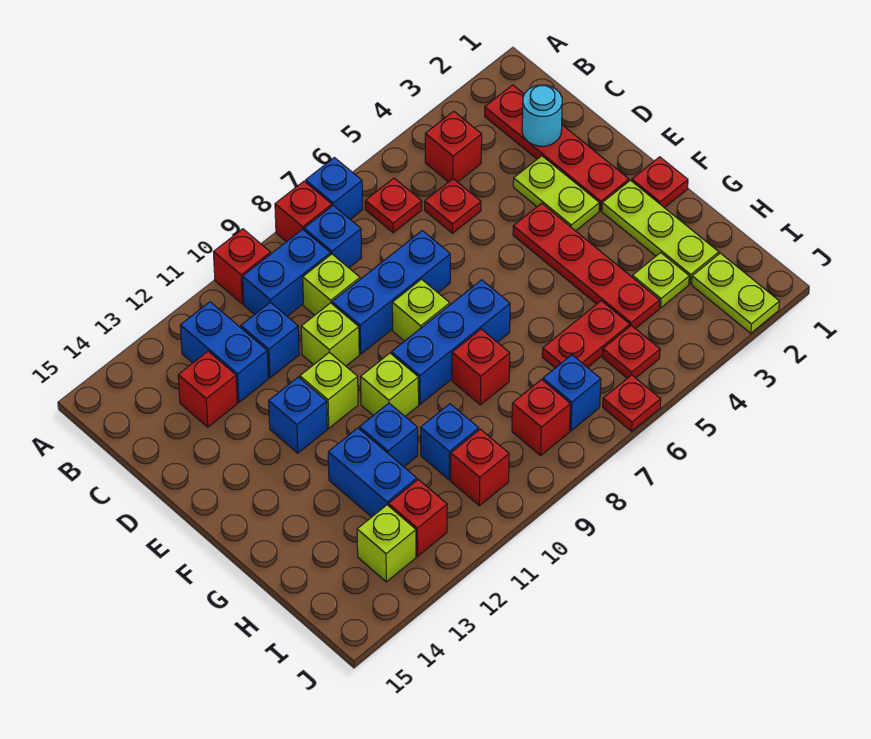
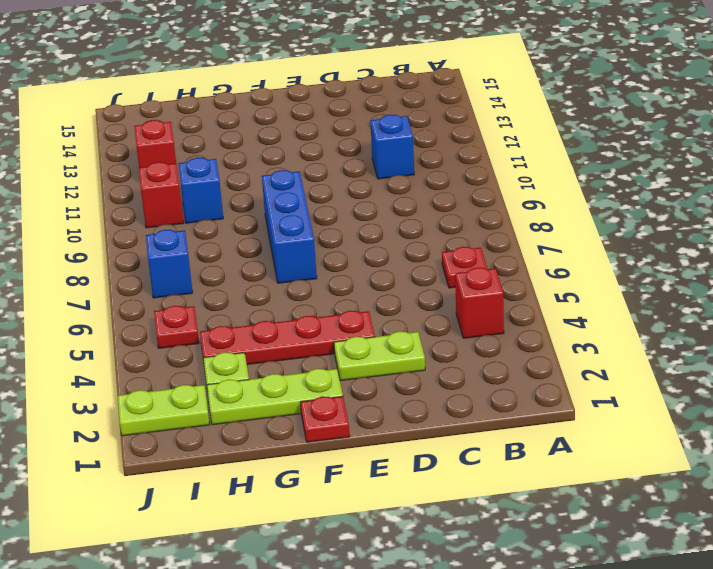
none -> blue brick A7 level 1
none -> red brick A8 level 1
none -> red brick A10 level 1
none -> red plate B2:E2 level 1

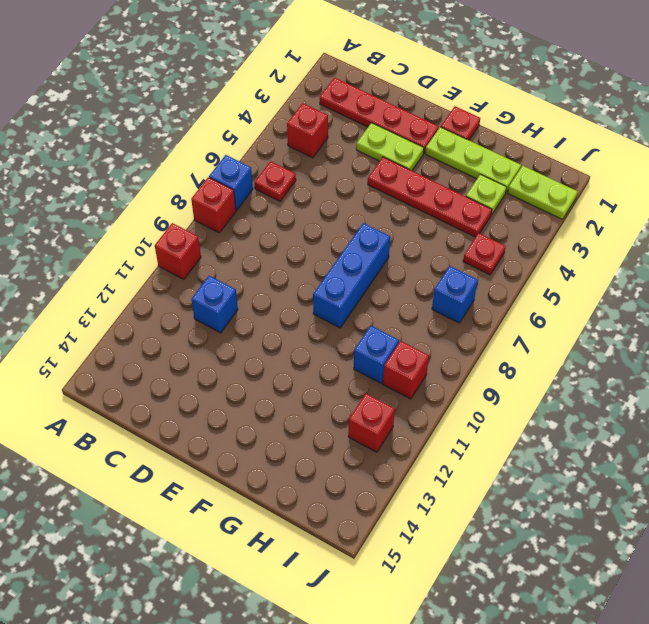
none -> blue brick B8 level 1
none -> blue brick B9:B10 level 1
none -> blue brick B12:C12 level 1
none -> red plate C5 level 1

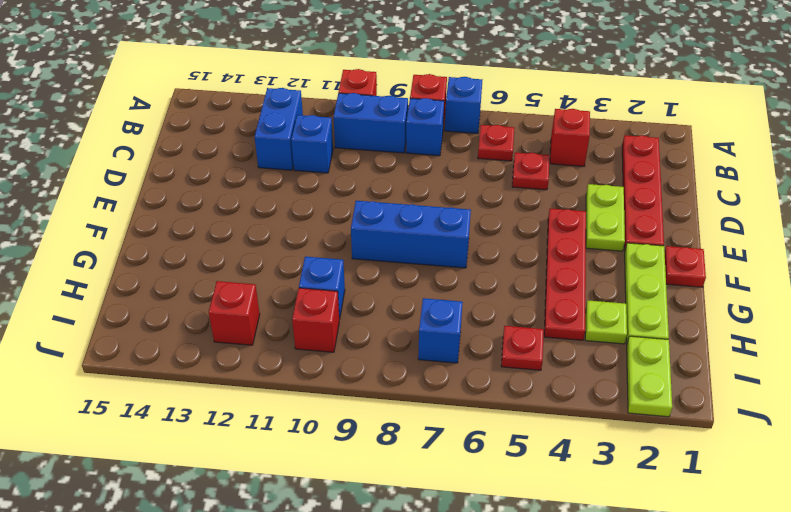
none -> lime brick C9 level 1
none -> red brick C13 level 1
none -> blue brick D7:D9 level 1
none -> lime brick D10 level 1

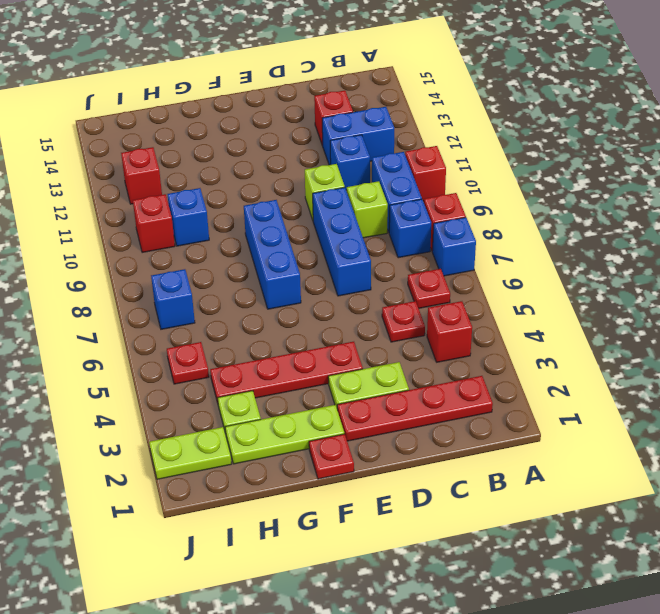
none -> lime brick E8 level 1
none -> lime brick E11 level 1
none -> blue brick E12 level 1
none -> lime brick F10 level 1

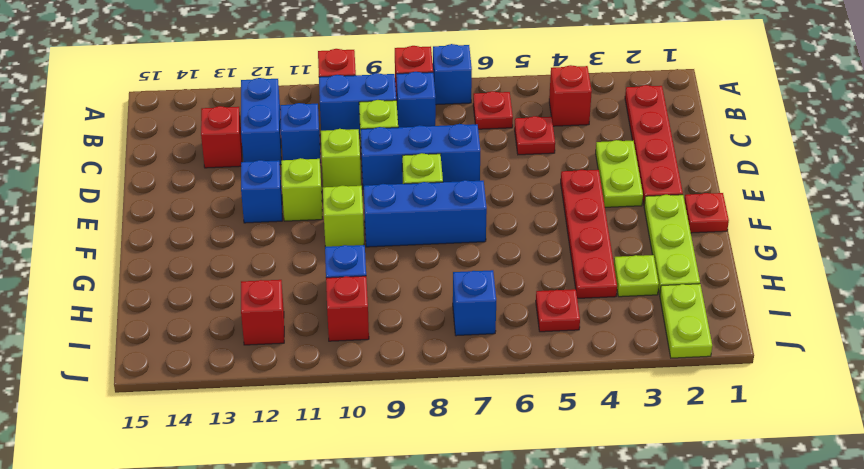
none -> red brick G8 level 1
none -> blue brick G11 level 1
none -> blue brick G12:H12 level 1
none -> red plate H5:H6 level 1

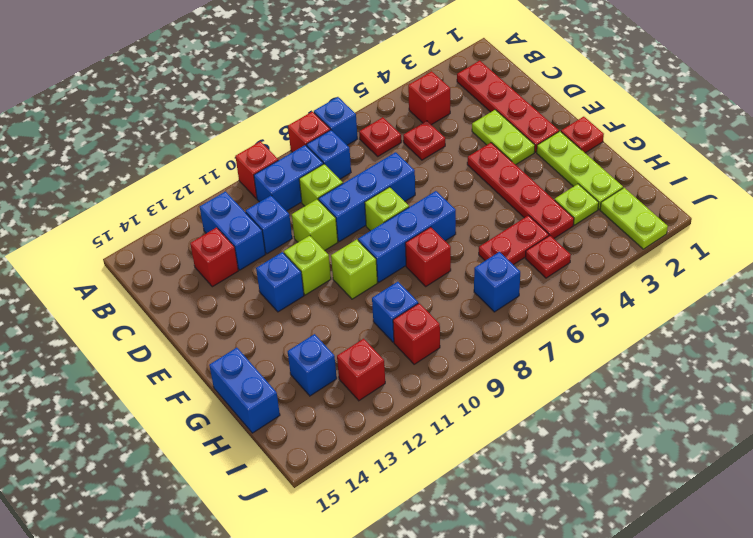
blue brick G15:H15 level 1 -> blue brick G12:H12 level 1
blue brick H13 level 1 -> blue brick G11 level 1
none -> red brick I8 level 1
none -> lime brick I13 level 1
none -> red plate J6 level 1
none -> cyan round brick C2 level 2

